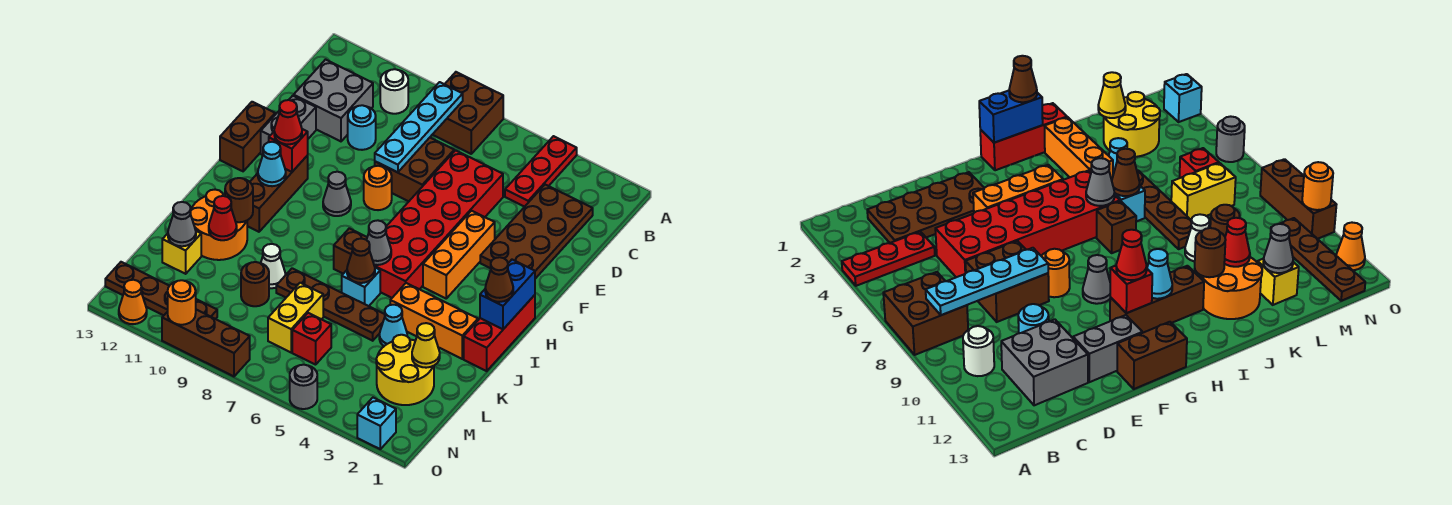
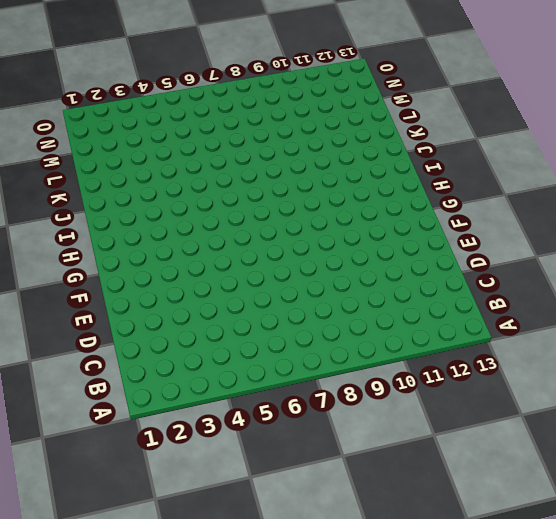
none -> red plate A4:C4 level 1
none -> brown brick A7:B8 level 1
none -> white round brick B10 level 1
none -> brown plate C2:F3 level 1

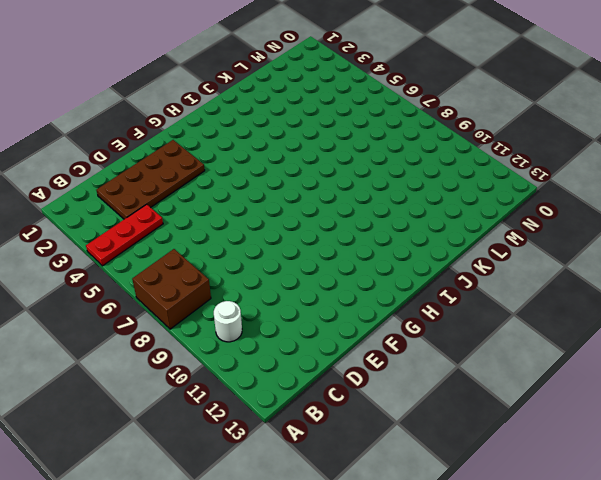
none -> grey brick C11:D12 level 1
none -> red brick D5:I6 level 1
none -> brown brick D7:E8 level 1
none -> cyan round brick D10 level 1

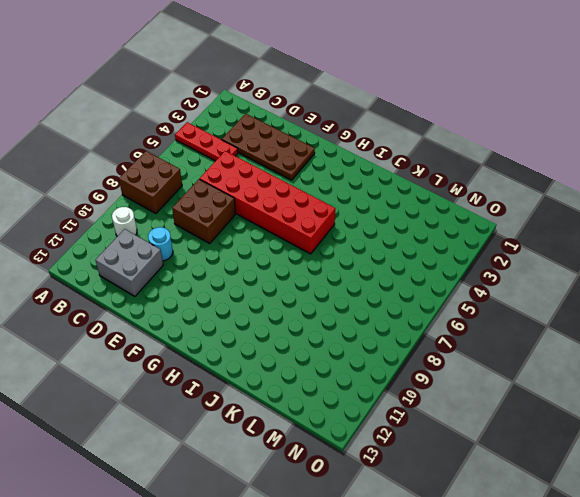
none -> grey brick E12:F12 level 1
none -> orange brick F4:H4 level 1
none -> orange round brick F8 level 1
none -> brown brick F13:G13 level 1

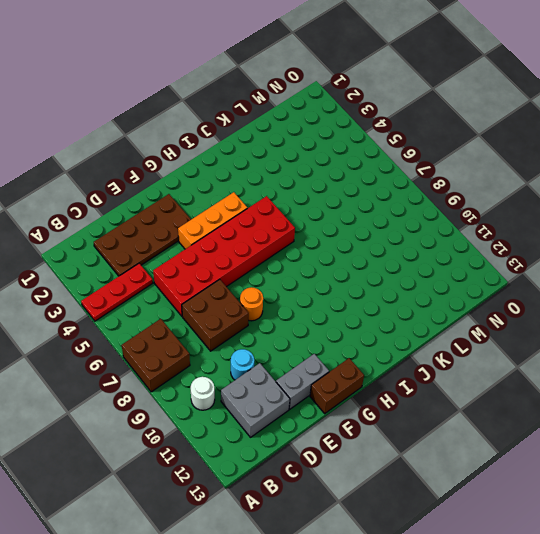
none -> grey cone G9 level 1
none -> brown brick G11:I11 level 1
none -> red brick H1:J1 level 1
none -> brown brick I7 level 1

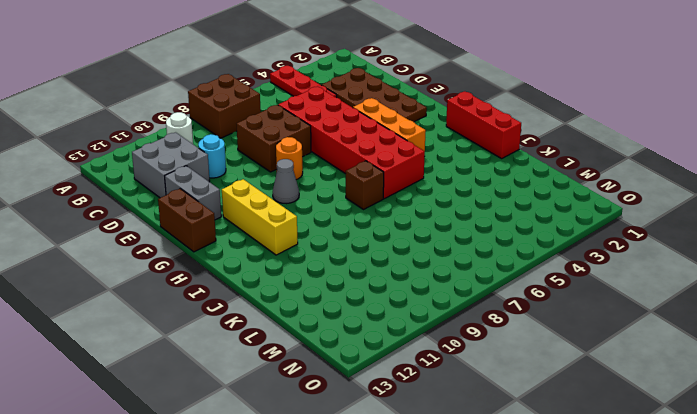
yellow brick G11:I11 level 1 -> brown brick G11:I11 level 1
none -> orange brick J2:J4 level 1
none -> cyan brick J6 level 1
none -> orange round brick J11:K12 level 1
none -> cyan cone K4 level 1

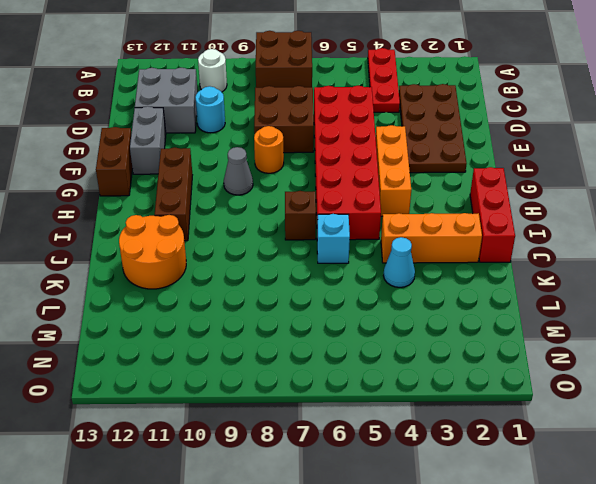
none -> brown plate K5:K8 level 1
none -> white cone K9 level 1
none -> yellow round brick L2:M3 level 1
none -> yellow brick L7:M7 level 1

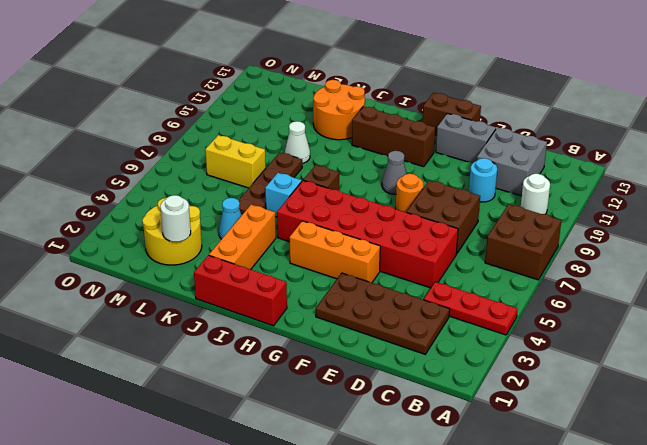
white round brick L2 level 2 -> yellow cone L2 level 2
none -> brown round brick L9 level 1
none -> yellow brick L12 level 1
none -> red brick M6 level 1
none -> brown plate N10:N13 level 1

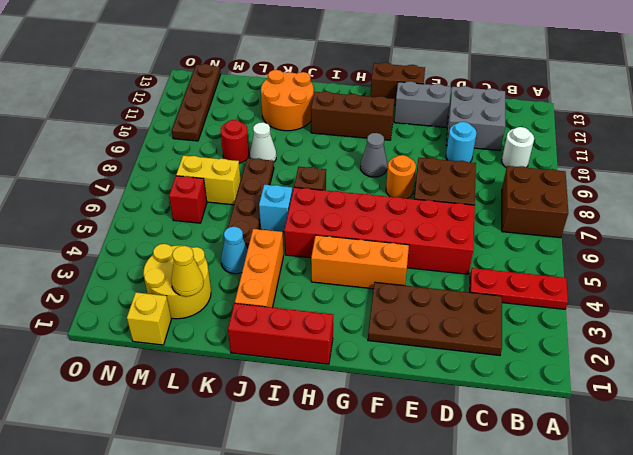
red round brick L9 level 1 -> brown round brick L9 level 1
yellow brick M1 level 1 -> yellow brick L12 level 1
none -> cyan brick O2 level 1
none -> grey round brick O5 level 1
none -> brown brick O8:O10 level 1
none -> orange cone O12 level 1

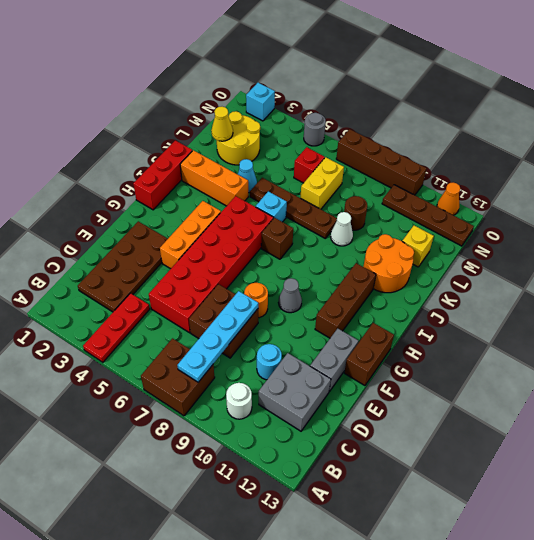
brown brick O7:O10 level 1 -> brown brick O8:O10 level 1
none -> red brick G11 level 2
none -> blue brick H1:I1 level 2
none -> cyan cone H11 level 2
none -> grey cone I6 level 2

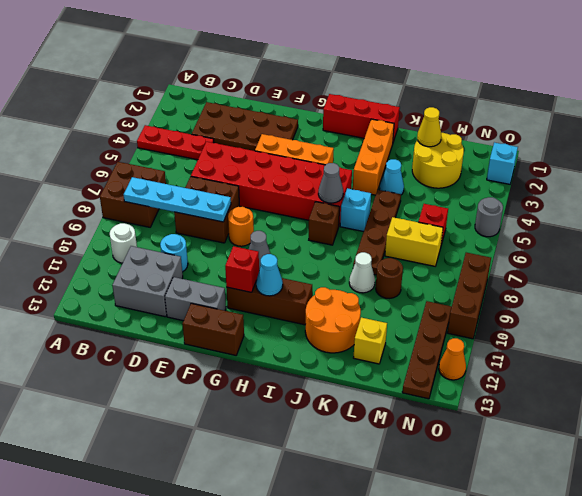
none -> blue brick H1:I1 level 2
none -> brown cone J6 level 2
none -> brown round brick J11 level 2
none -> red cone K11 level 2

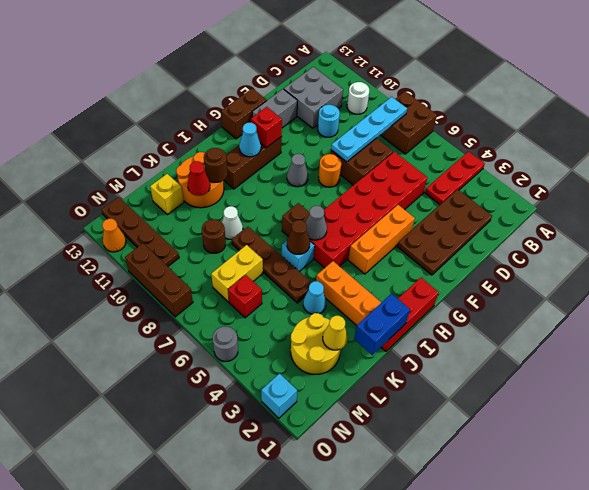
blue brick J1:K1 level 2 -> blue brick H1:I1 level 2
none -> grey cone L12 level 2
none -> orange round brick O10 level 2
none -> red cone G11 level 3
none -> brown cone I1 level 3

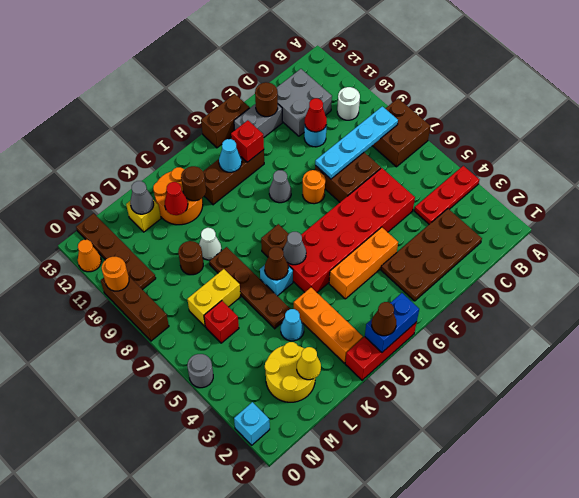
red cone D10 level 2 -> red cone G11 level 3
brown round brick E12 level 2 -> none

